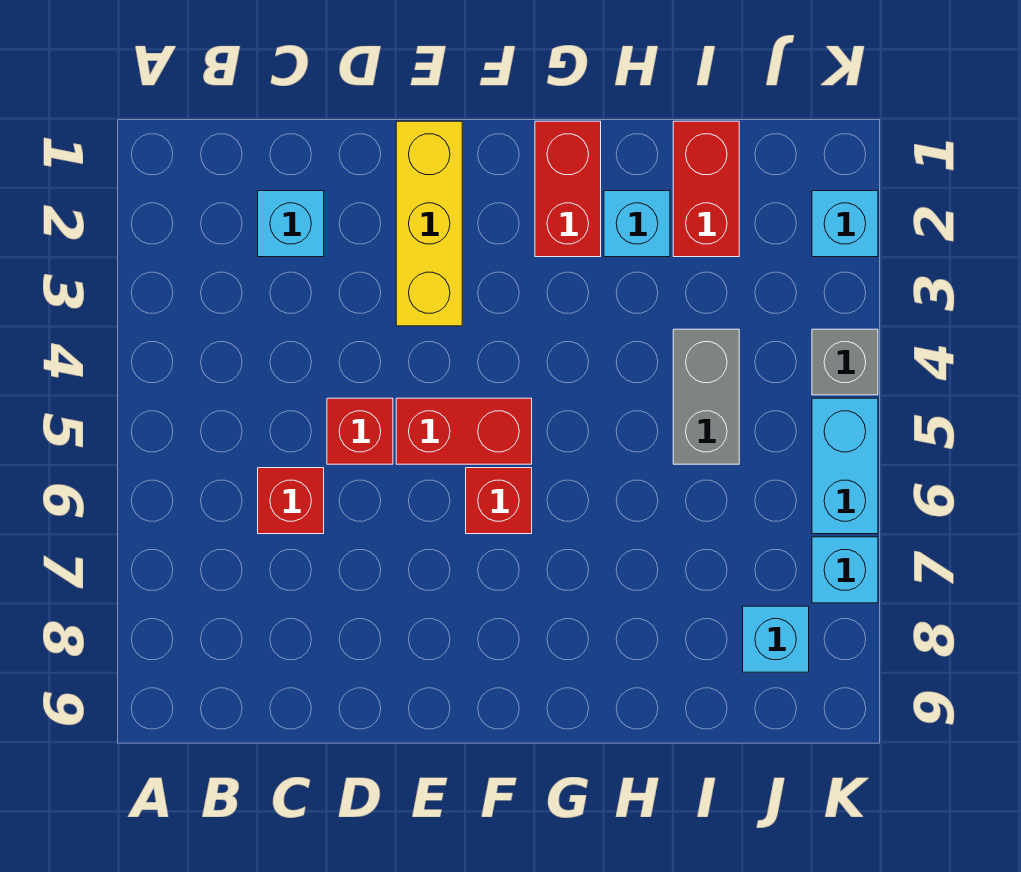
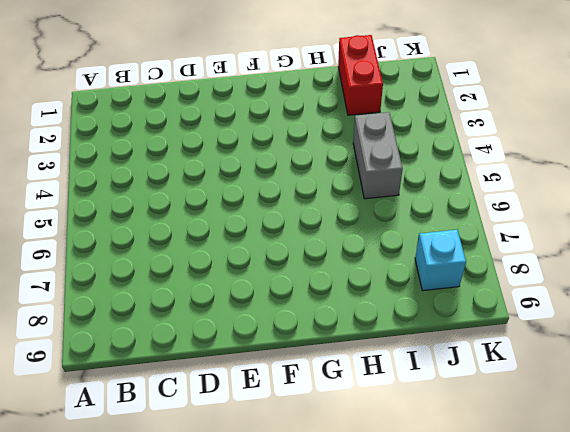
none -> cyan brick C2 level 1
none -> red brick C6 level 1
none -> red brick D5 level 1

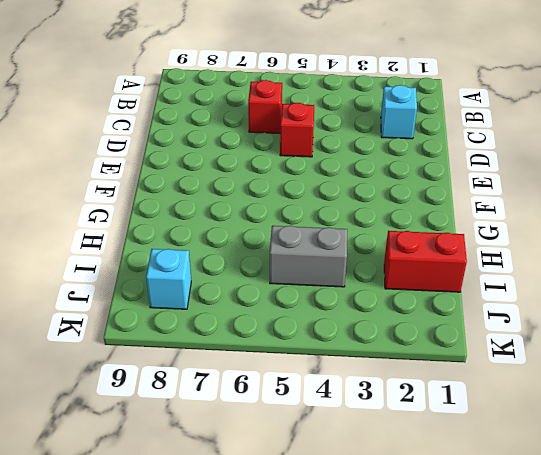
none -> yellow brick E1:E3 level 1
none -> red brick E5:F5 level 1
none -> red brick F6 level 1

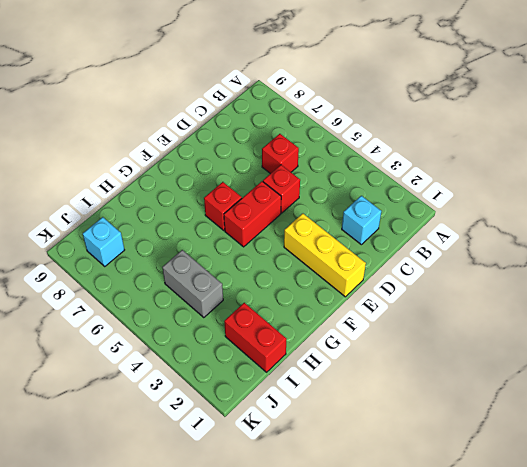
none -> red brick G1:G2 level 1
none -> cyan brick H2 level 1
none -> cyan brick K2 level 1

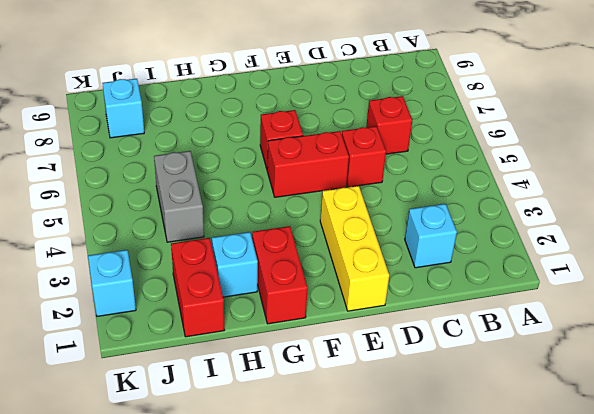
none -> grey brick K4 level 1
none -> cyan brick K5:K6 level 1
none -> cyan brick K7 level 1

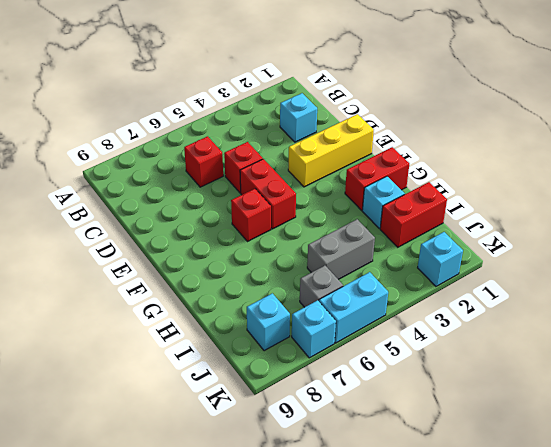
grey brick J6 level 1 -> grey brick K4 level 1

